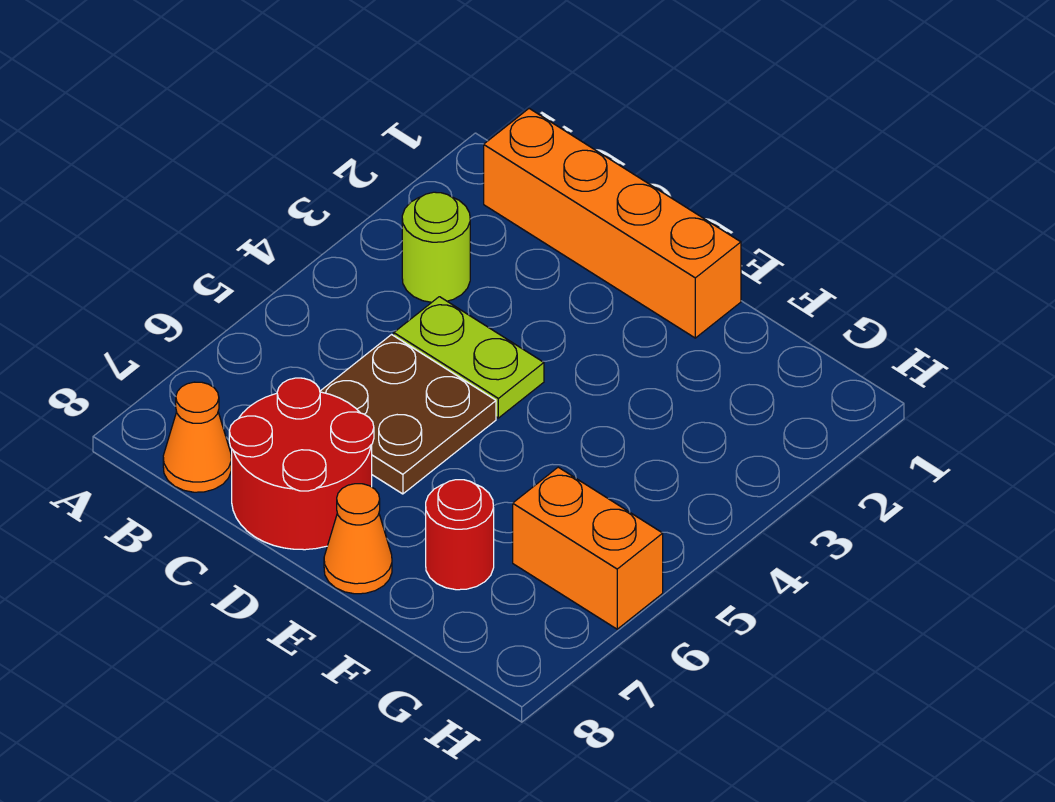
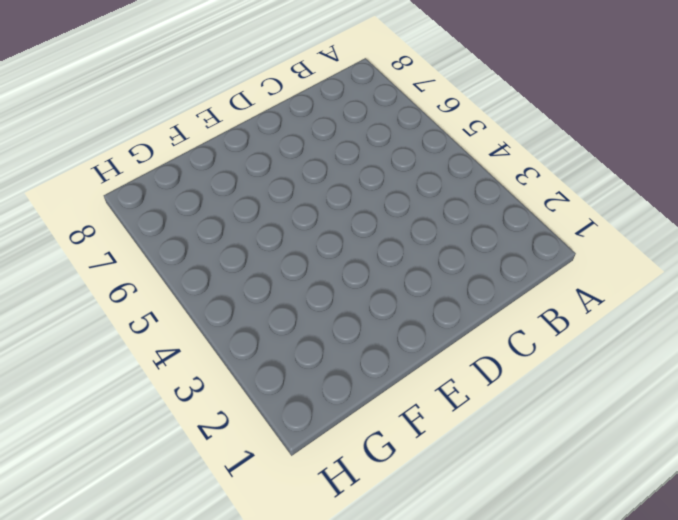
none -> orange brick B1:E1 level 1
none -> lime round brick B3 level 1

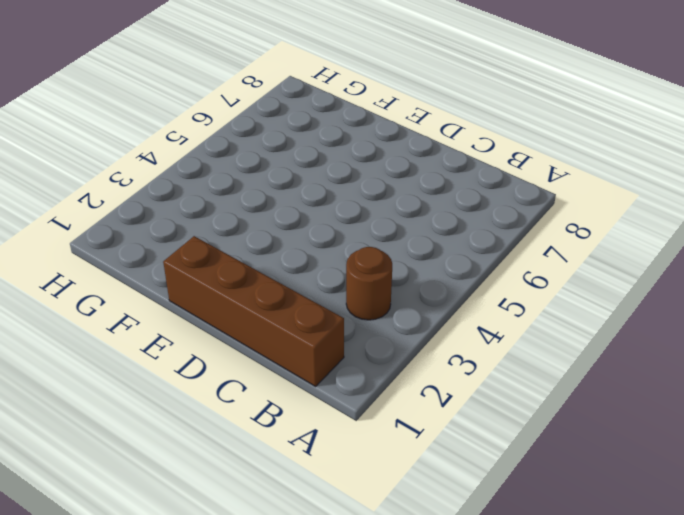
brown brick B1:E1 level 1 -> orange brick B1:E1 level 1
brown round brick B3 level 1 -> lime round brick B3 level 1
none -> orange cone B8 level 1
none -> lime plate C4:D4 level 1

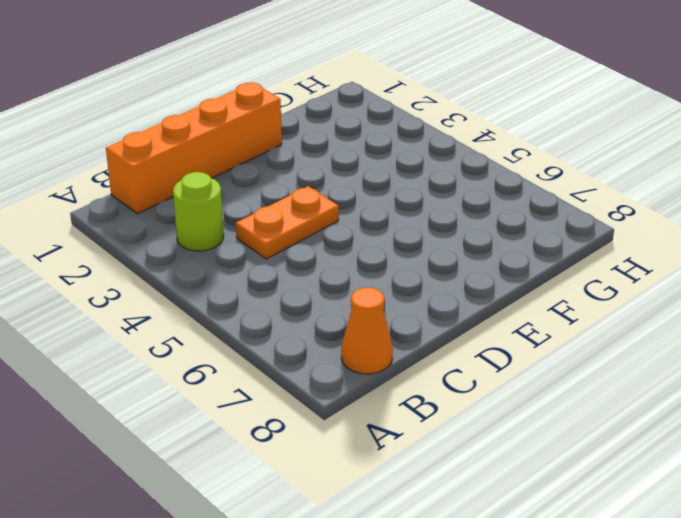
orange plate C4:D4 level 1 -> lime plate C4:D4 level 1
none -> brown plate C5:D6 level 1
none -> red round brick C7:D8 level 1

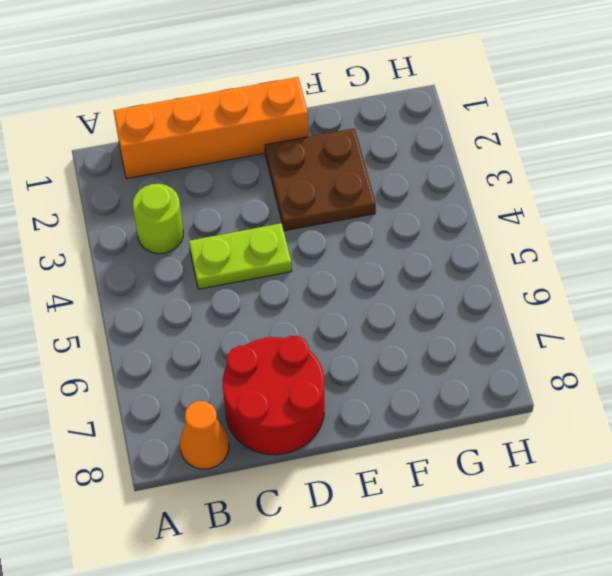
brown plate E2:F3 level 1 -> brown plate C5:D6 level 1
none -> orange cone E8 level 1
none -> red round brick F7 level 1

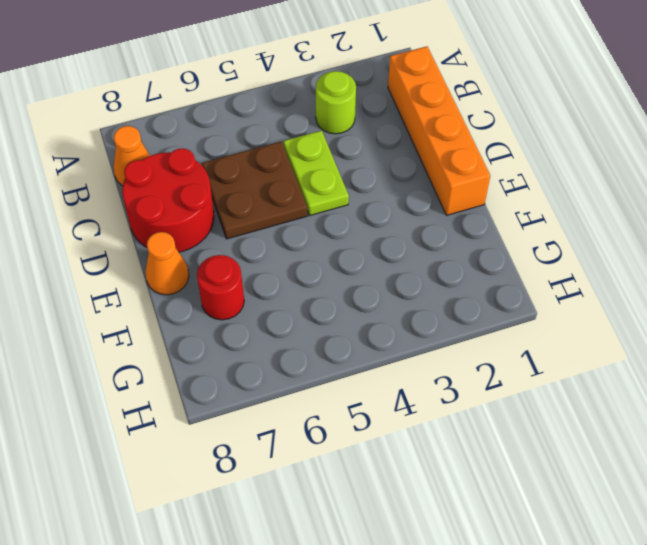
none -> orange brick G6:H6 level 1

